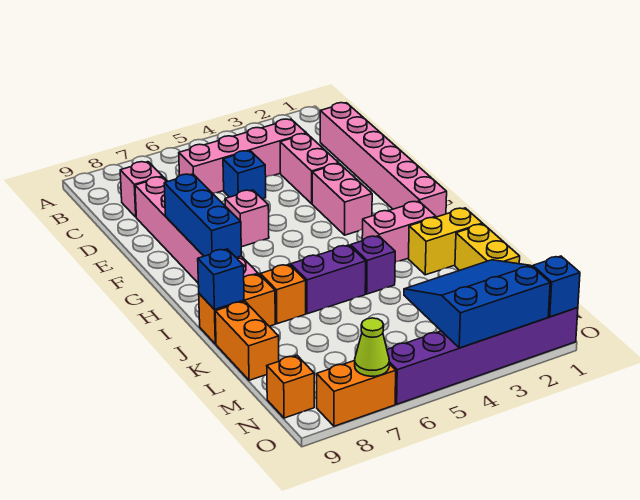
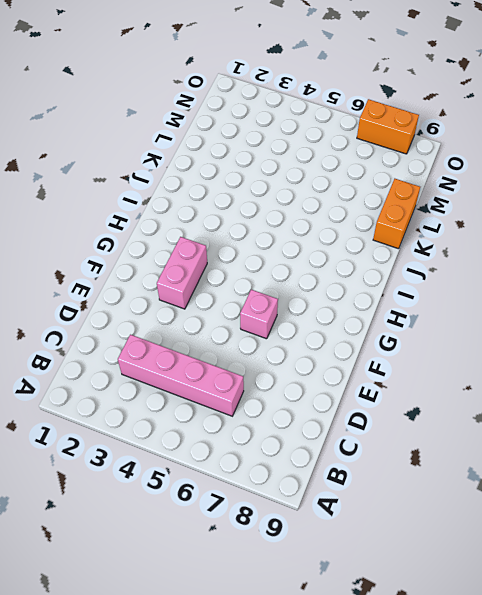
none -> pink brick C1:H1 level 1
none -> pink brick C8 level 1
none -> pink brick D3:E3 level 1

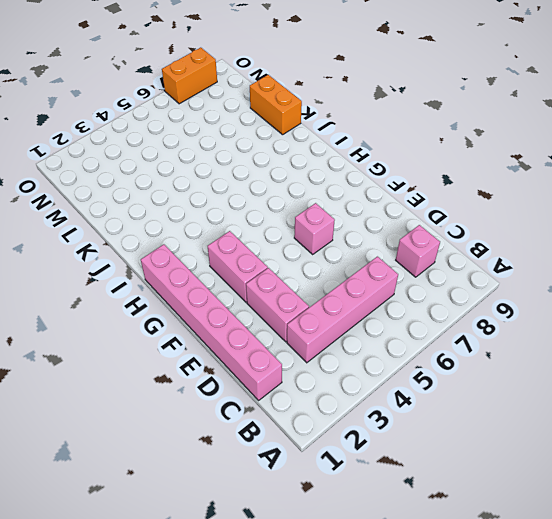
none -> blue brick D5 level 1
none -> pink brick D8:I8 level 1
none -> pink brick I2:I3 level 1

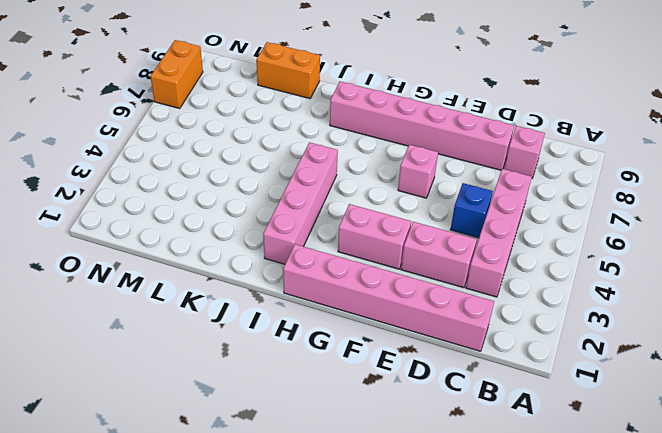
pink brick I2:I5 level 1 -> pink brick I2:I3 level 1
none -> yellow brick J1:J2 level 1
none -> purple brick J4 level 1
none -> purple brick J5:J6 level 1

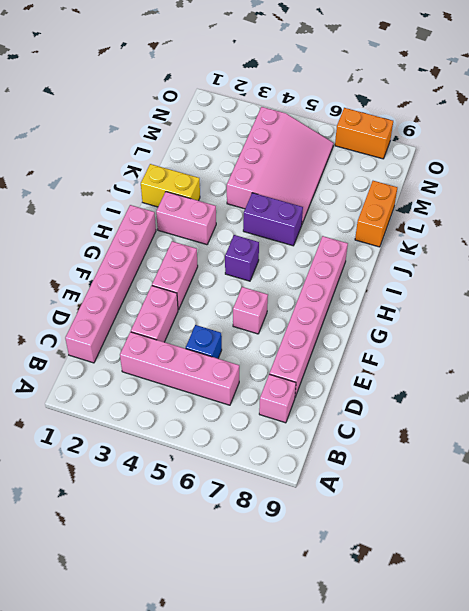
purple brick H5 level 1 -> purple brick J4 level 1
pink slope K4:N6 level 1 top 4 -> none
none -> orange brick J7 level 1
none -> orange brick J8:J9 level 1
none -> yellow brick K1:L1 level 1

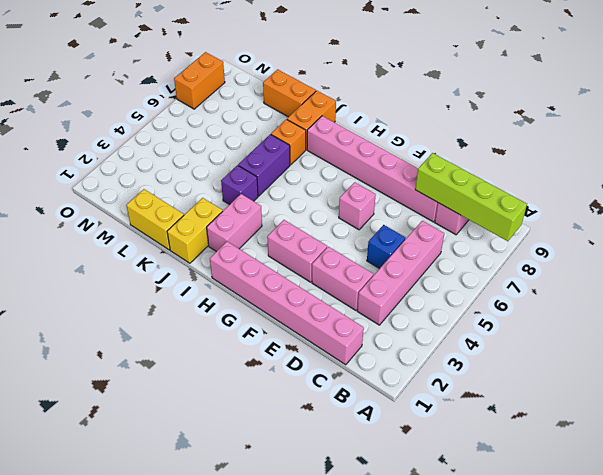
lime brick A8:D8 level 2 -> none
none -> orange brick N9 level 1
none -> purple brick O1:O6 level 1
none -> blue brick F8:H8 level 2

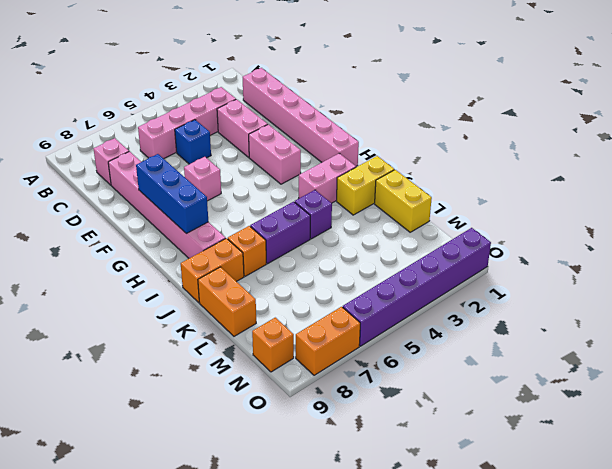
none -> blue brick J9 level 2
none -> blue slope M2:O4 level 2 top O
none -> blue brick O1 level 2

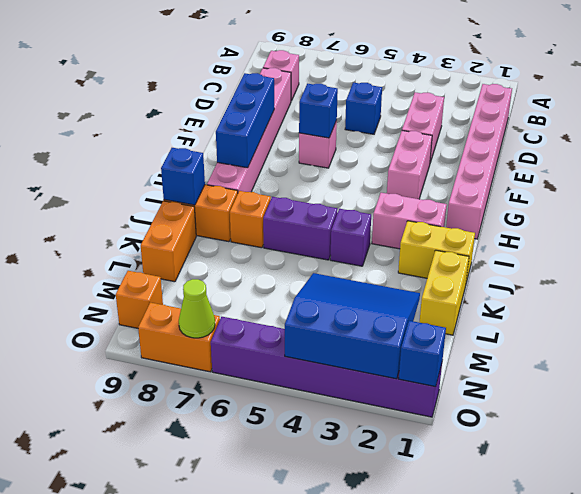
blue brick F6 level 2 -> none
none -> pink brick C3:C6 level 1

